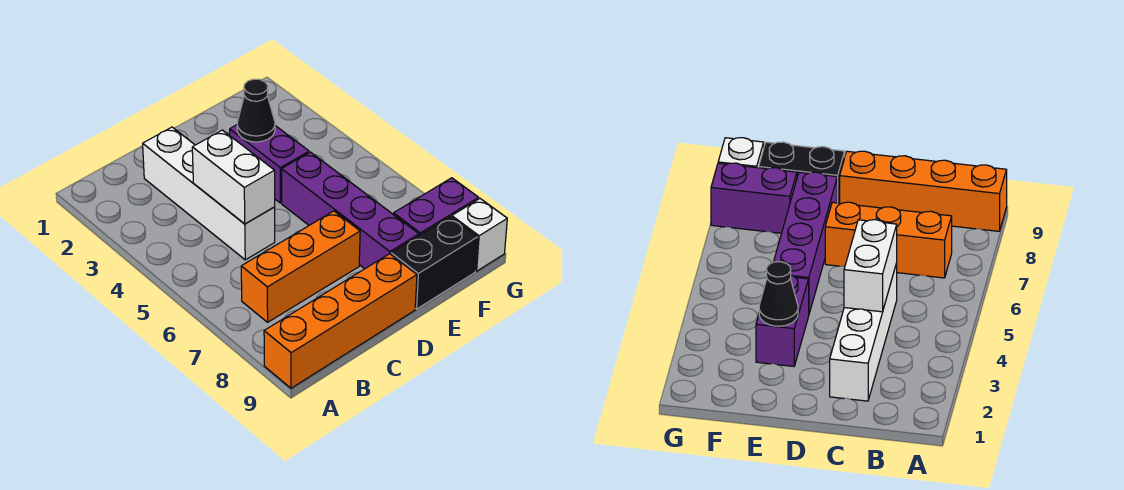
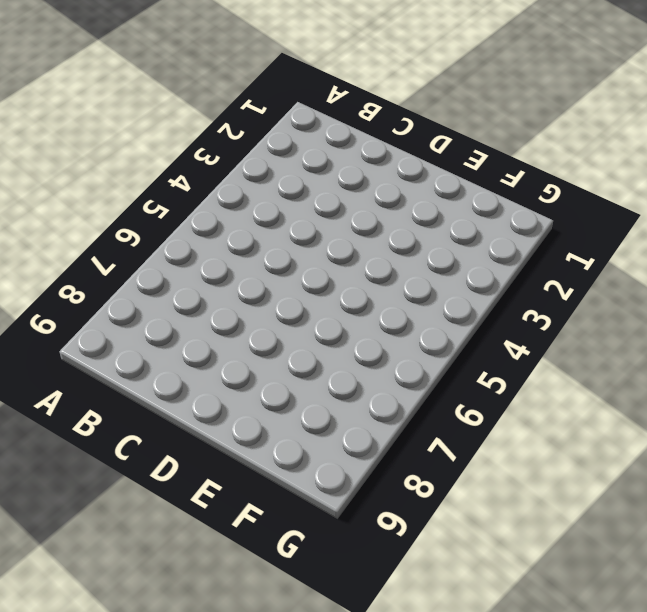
none -> orange brick A9:D9 level 1
none -> orange brick B7:D7 level 1

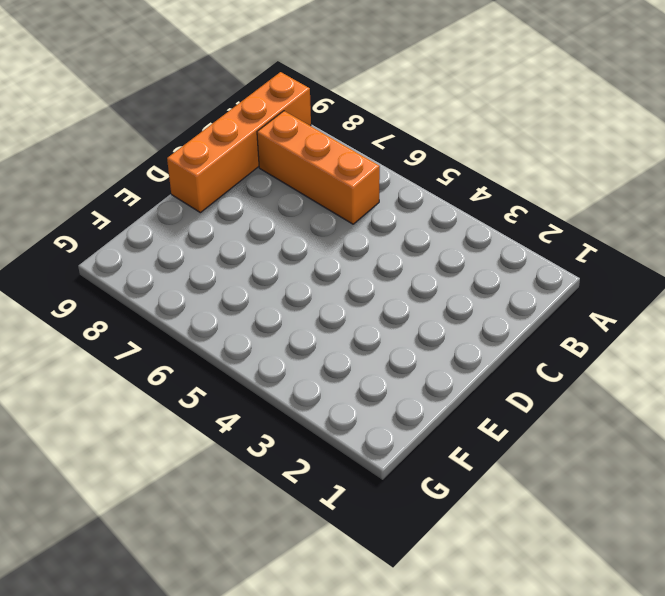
orange brick B6:B8 level 1 -> orange brick B7:D7 level 1
none -> white brick C2:C5 level 1
none -> purple brick E3:E4 level 1

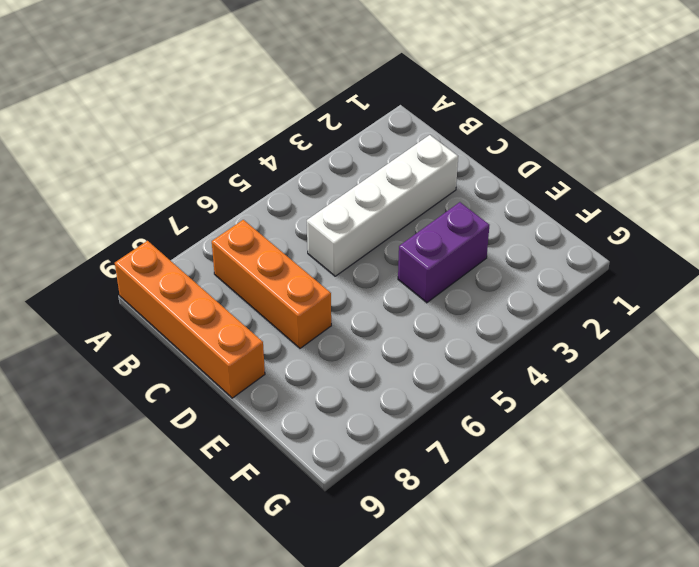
none -> purple brick E5:E8 level 1
none -> black brick E9:F9 level 1

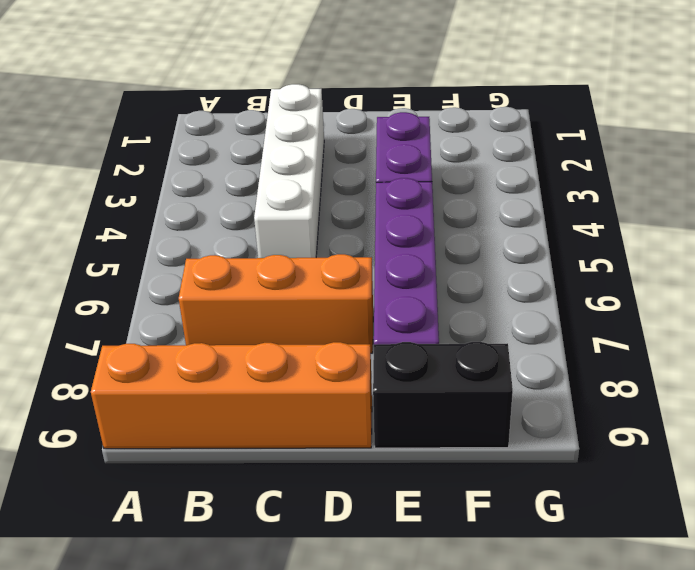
none -> purple brick F8:G8 level 1
none -> white brick G9 level 1

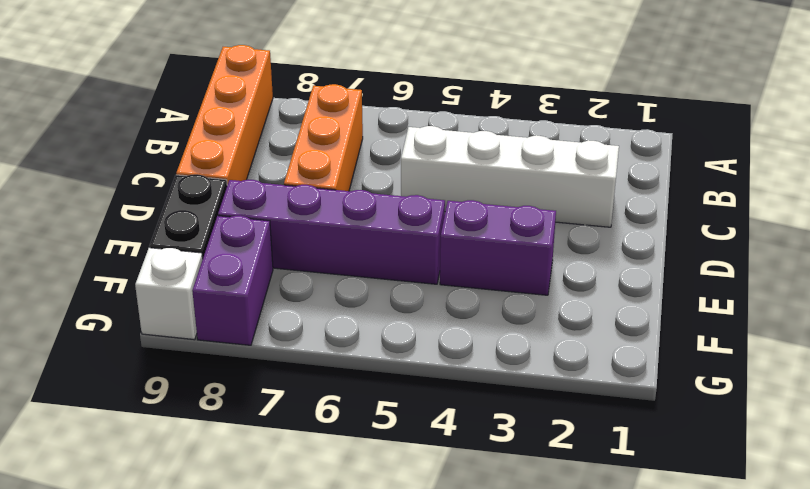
none -> white brick C4:C5 level 2
none -> black cone E3 level 2

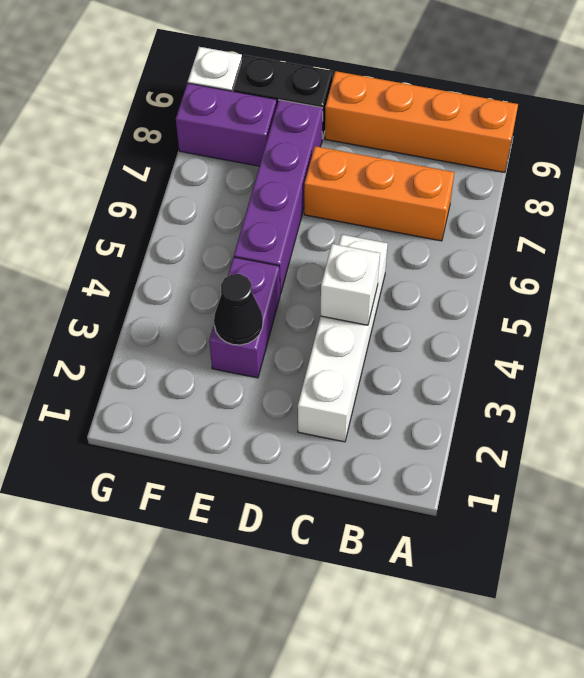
white brick C4 level 2 -> white brick C4:C5 level 2

